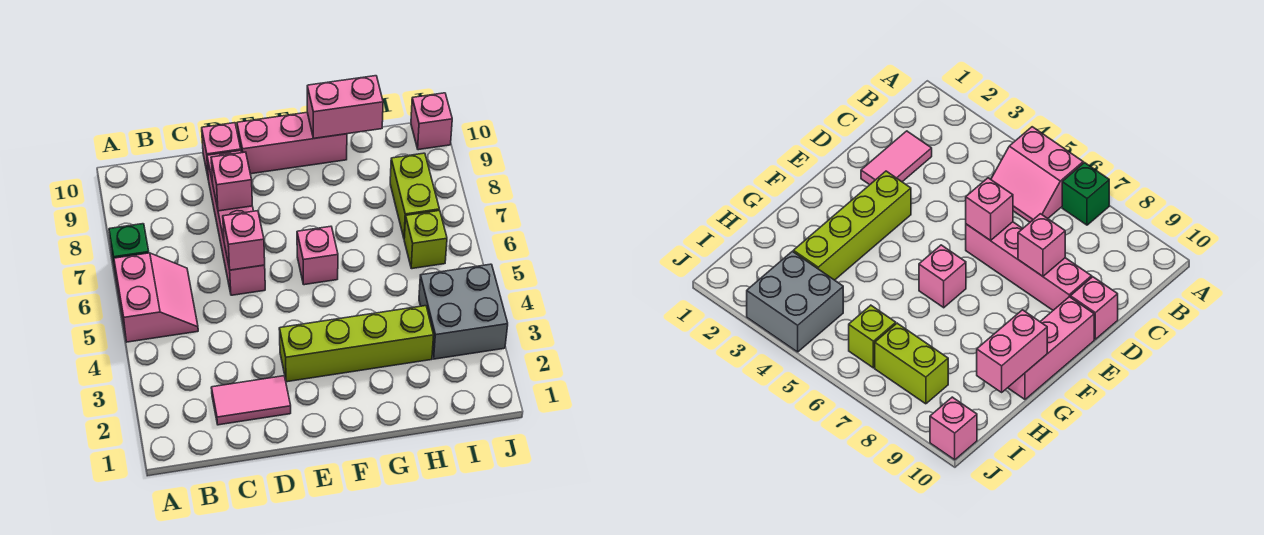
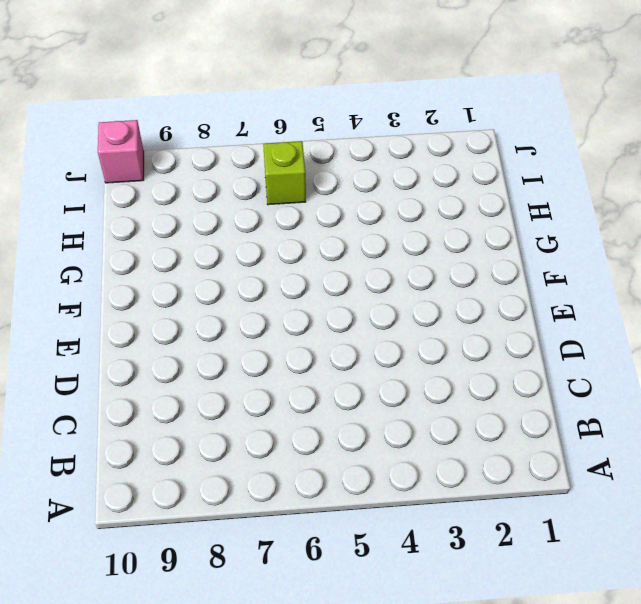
none -> pink slope A5:B6 level 1 top A
none -> green brick A7 level 1
none -> pink tile C2:D2 level 1

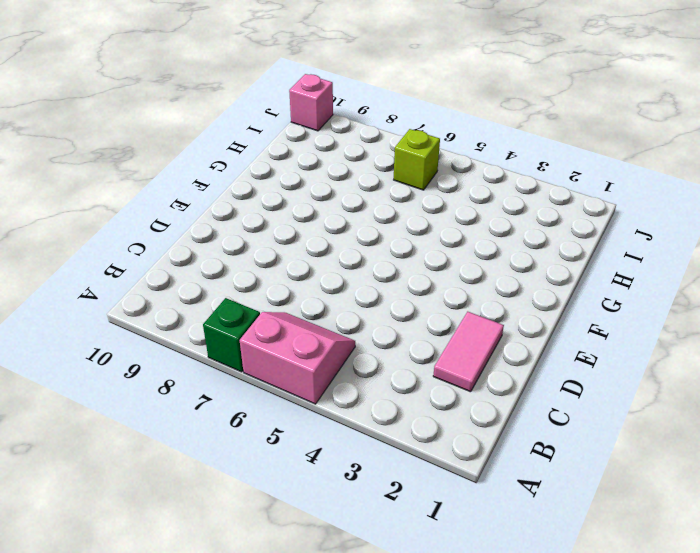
none -> pink brick D6:D9 level 1
none -> pink brick D10 level 1
none -> lime brick E3:H3 level 1

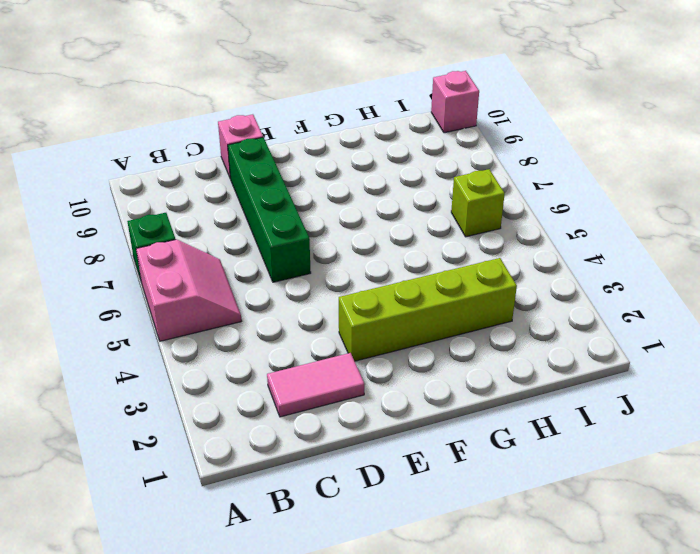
green brick D6:D9 level 1 -> pink brick D6:D9 level 1
none -> pink brick E10:G10 level 1
none -> pink brick F6 level 1
none -> grey brick I3:J4 level 1

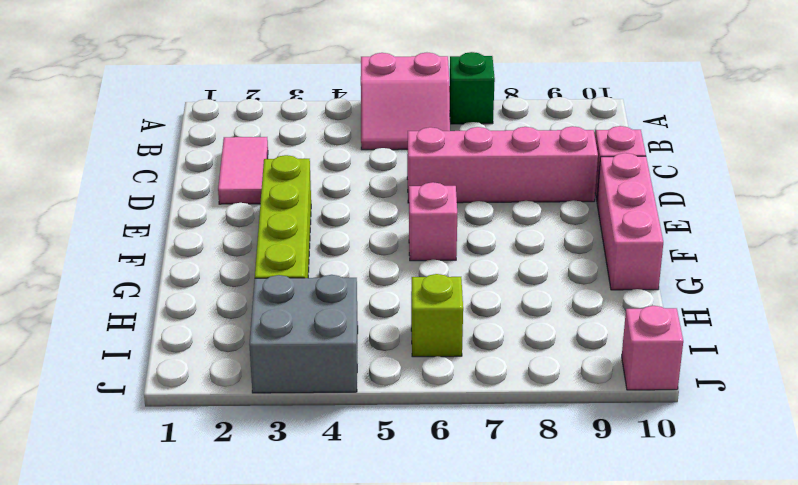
none -> lime brick I7:I8 level 1
none -> pink brick D6 level 2
none -> pink brick D8 level 2

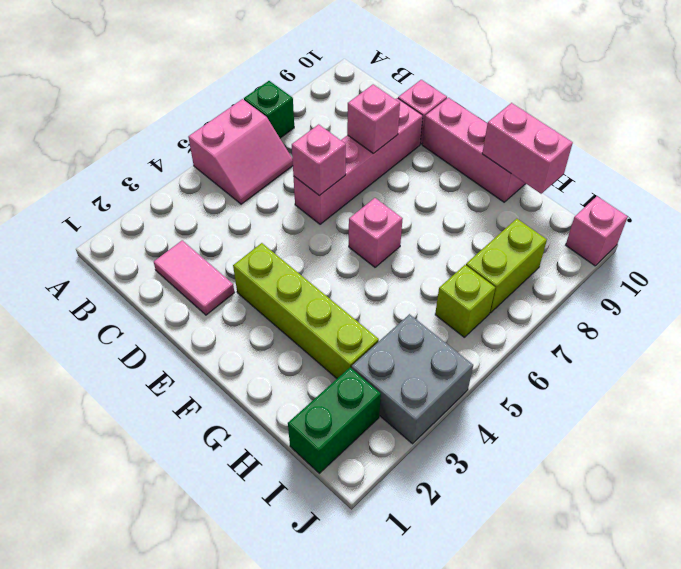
green brick I1:I2 level 1 -> none

